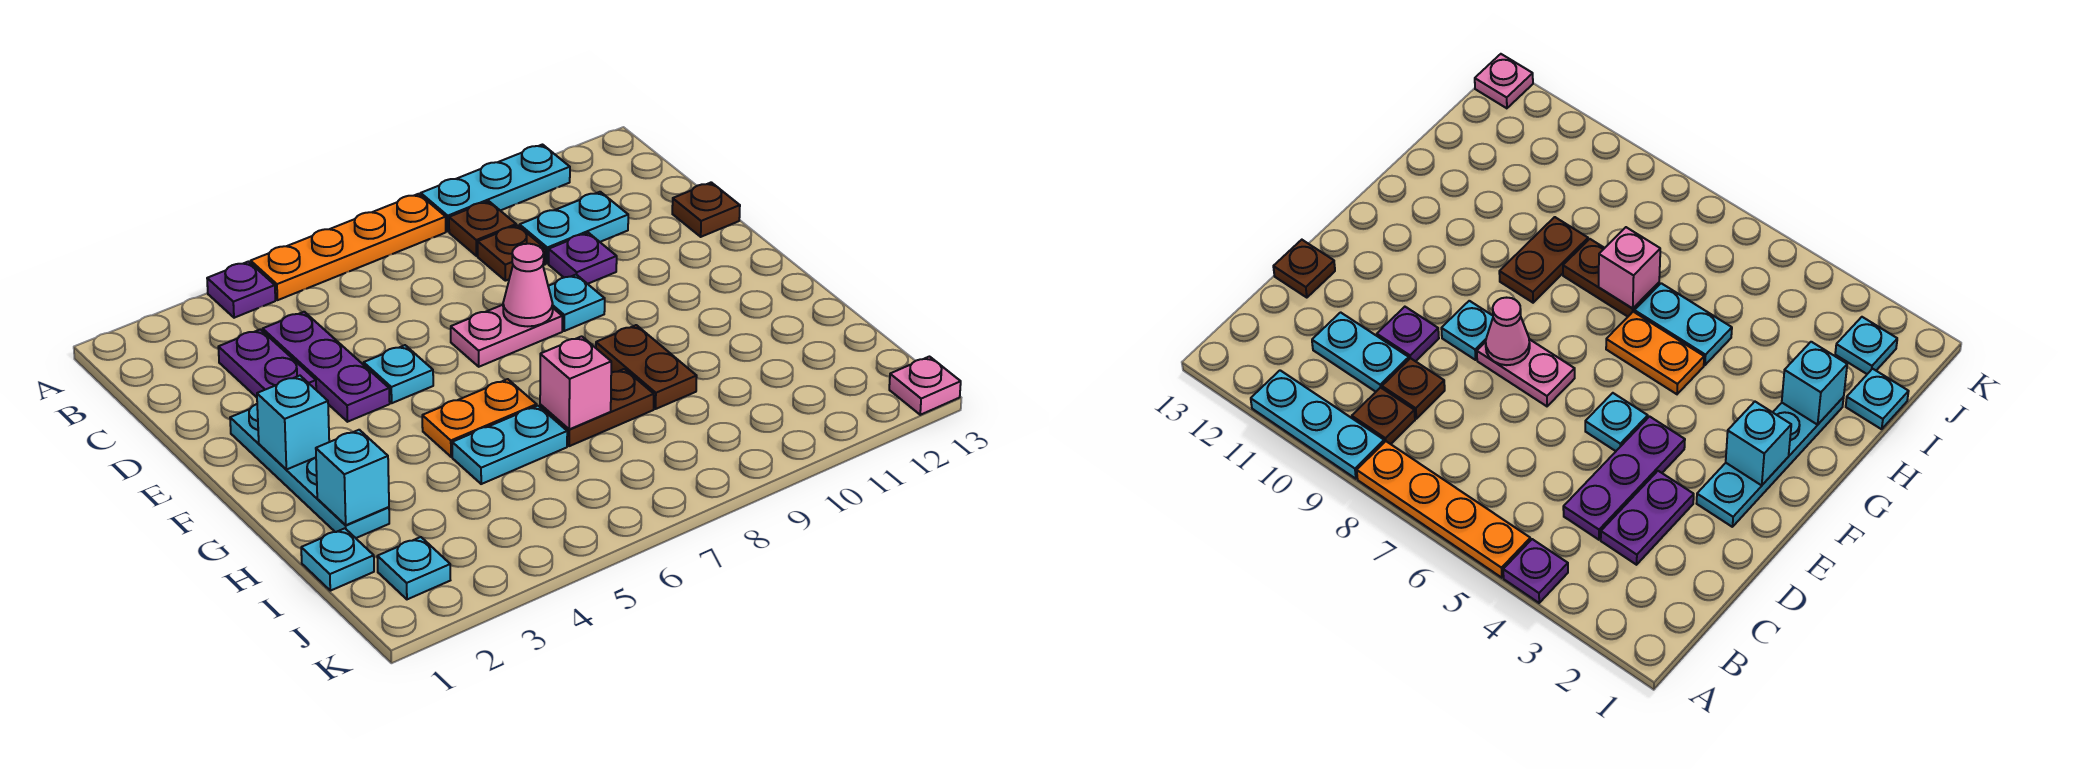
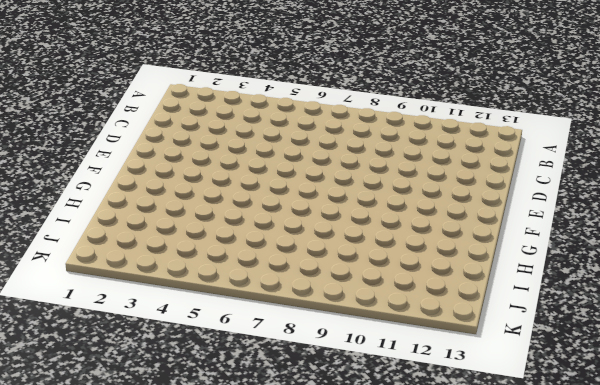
none -> purple plate A4 level 1
none -> orange plate A5:A8 level 1
none -> cyan plate A9:A11 level 1

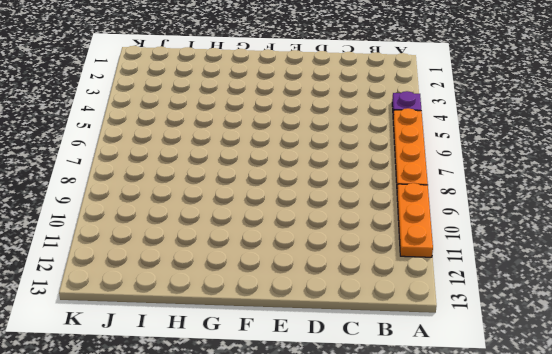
orange plate A9:A11 level 1 -> cyan plate A9:A11 level 1
none -> brown plate B9 level 1
none -> purple plate C3:D3 level 1
none -> purple plate C4:E4 level 1

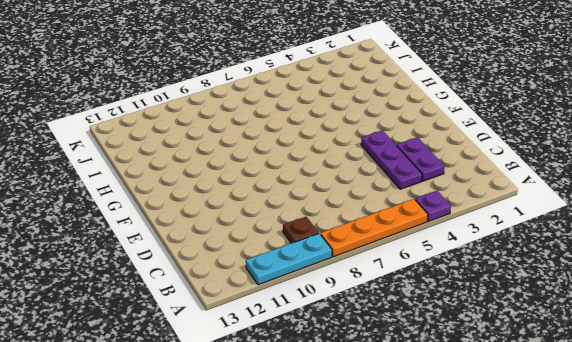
none -> brown plate C9 level 1
none -> cyan plate C10:C11 level 1
none -> purple plate D10 level 1

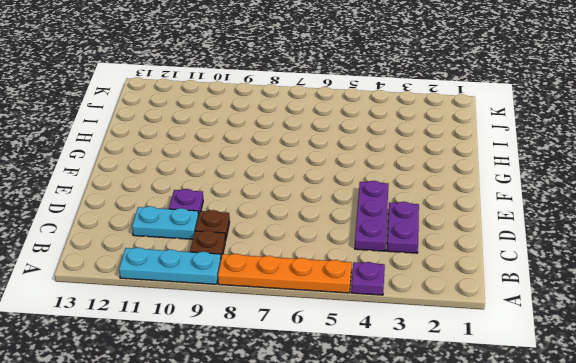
none -> brown plate D13 level 1
none -> cyan plate E2:H2 level 1
none -> cyan plate E5 level 1

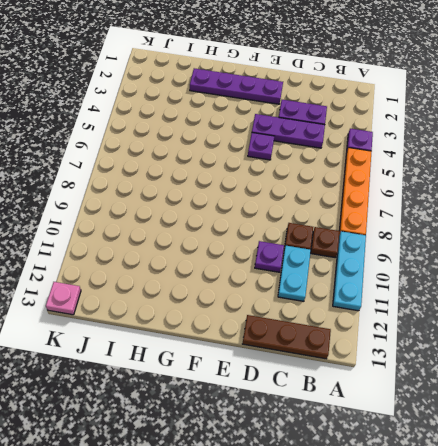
brown plate B13:D13 level 1 -> brown plate D13 level 1
purple plate E2:H2 level 1 -> cyan plate E2:H2 level 1
purple plate E5 level 1 -> cyan plate E5 level 1
none -> pink plate E7:E8 level 1
none -> cyan plate E9 level 1
none -> orange plate G5:G6 level 1

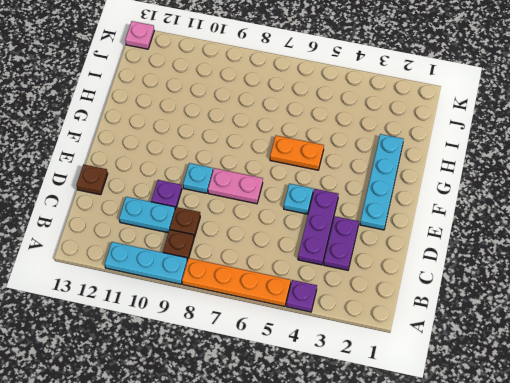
none -> brown plate G9:H9 level 1
none -> cyan plate H5:H6 level 1
none -> brown plate H7:H8 level 1

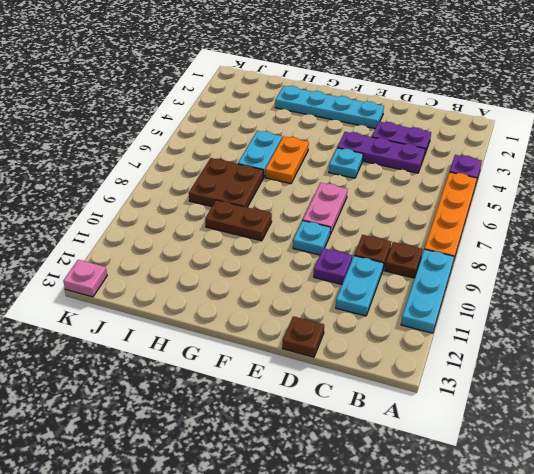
brown plate H7:I8 level 1 -> brown plate H7:H8 level 1
none -> cyan plate I1 level 1
none -> cyan plate J2 level 1
none -> pink cone E8 level 2

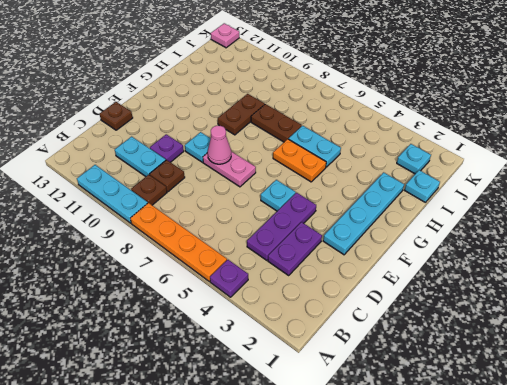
none -> cyan brick F2 level 2
none -> cyan brick H2 level 2
none -> pink brick H7 level 2

